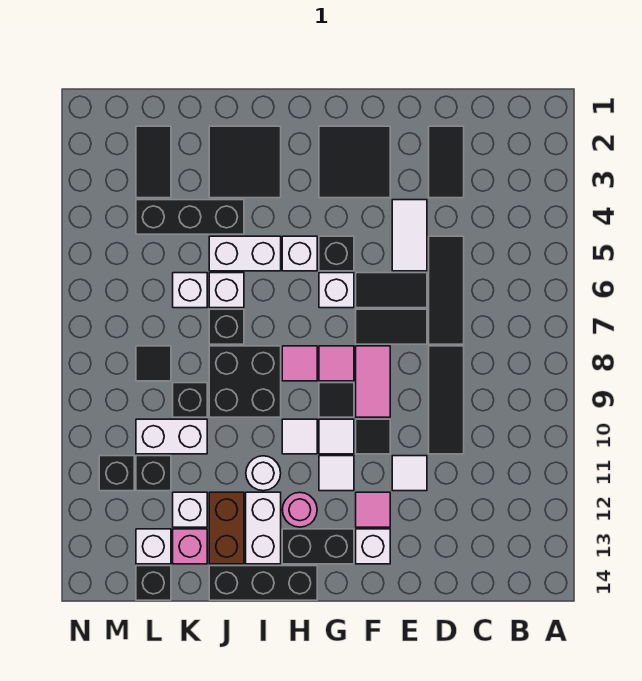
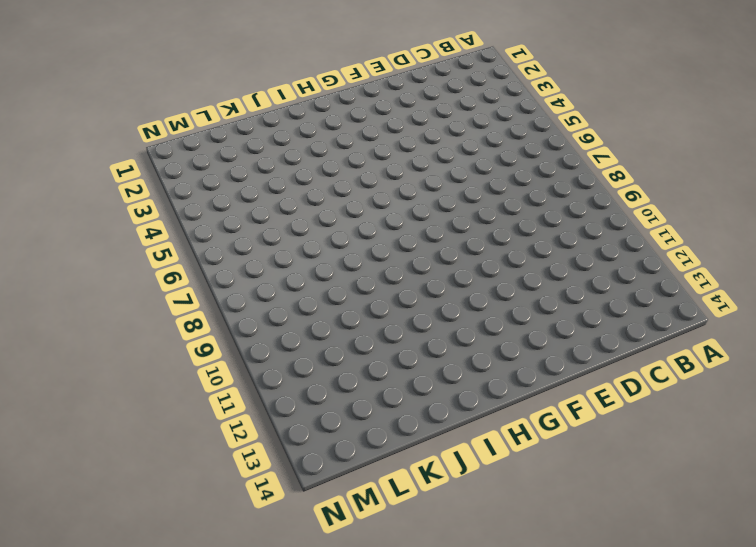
none -> black tile D2:D3 level 1
none -> black tile D5:D7 level 1
none -> black tile D8:D10 level 1
none -> white tile E4:E5 level 1

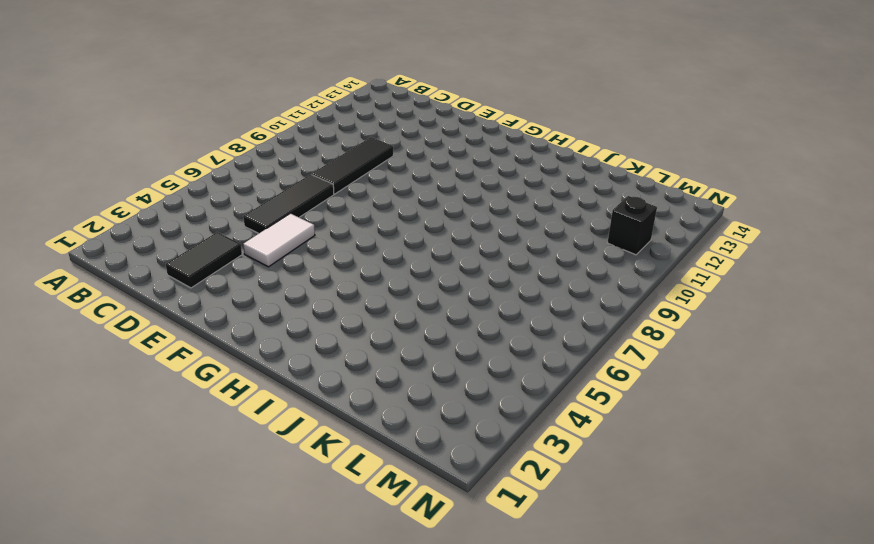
none -> black tile E6:F6 level 1
none -> black tile E7:F7 level 1
none -> white tile E11 level 1
none -> black tile F2:G3 level 1

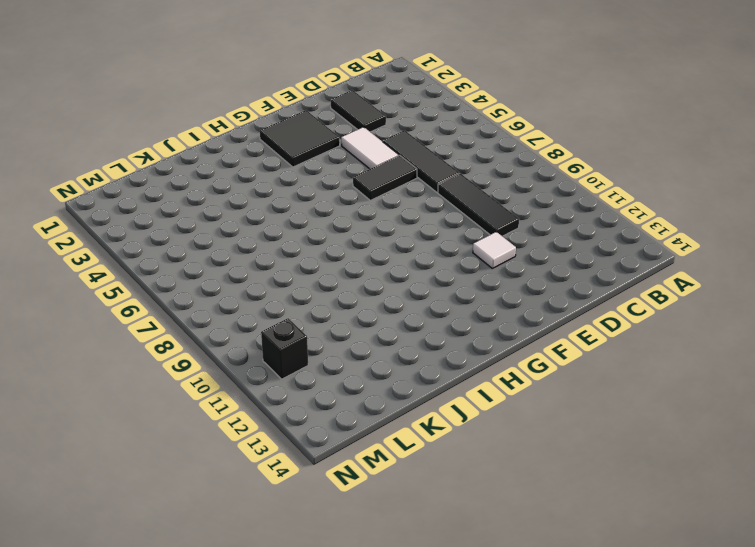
none -> black tile E7:F7 level 1
none -> pink tile F8:F9 level 1
none -> black tile F10 level 1
none -> pink tile F12 level 1

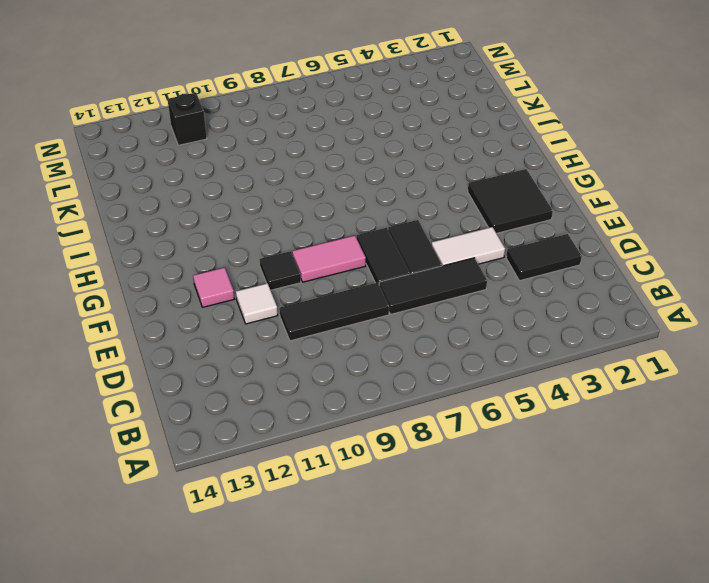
none -> white brick F13 level 1
none -> black brick G5 level 1
none -> white brick G6 level 1
none -> pink tile G8 level 1

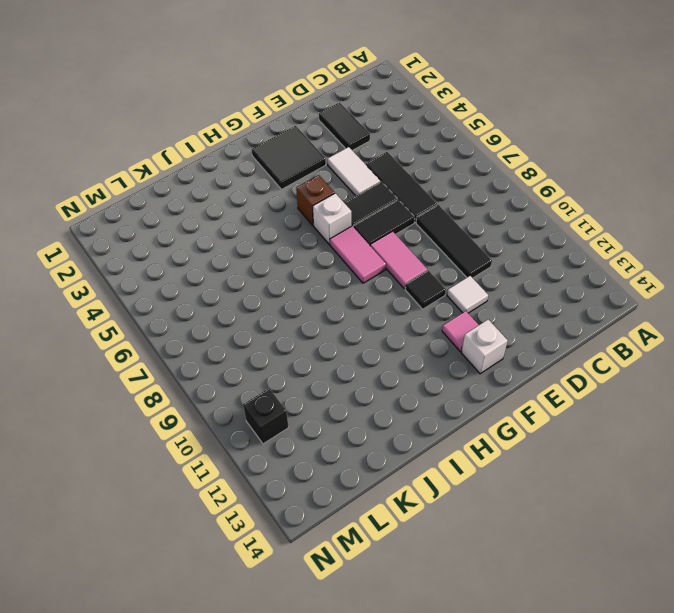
brown brick G5 level 1 -> black brick G5 level 1
pink tile G7:G8 level 1 -> pink tile G8 level 1
none -> black tile G9 level 1
none -> white tile G10 level 1
none -> white tile G11 level 1
none -> black brick G13:H13 level 1

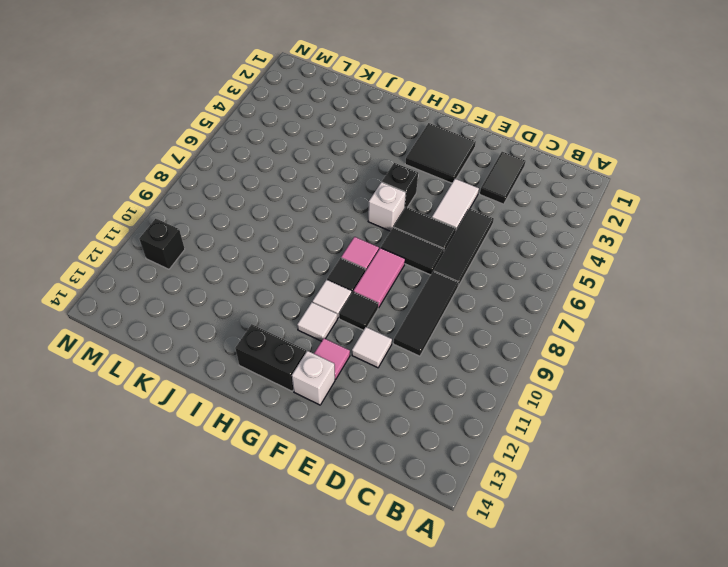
none -> white brick H5 level 1
none -> pink tile H8 level 1
none -> white tile H10 level 1
none -> pink round brick H12 level 1

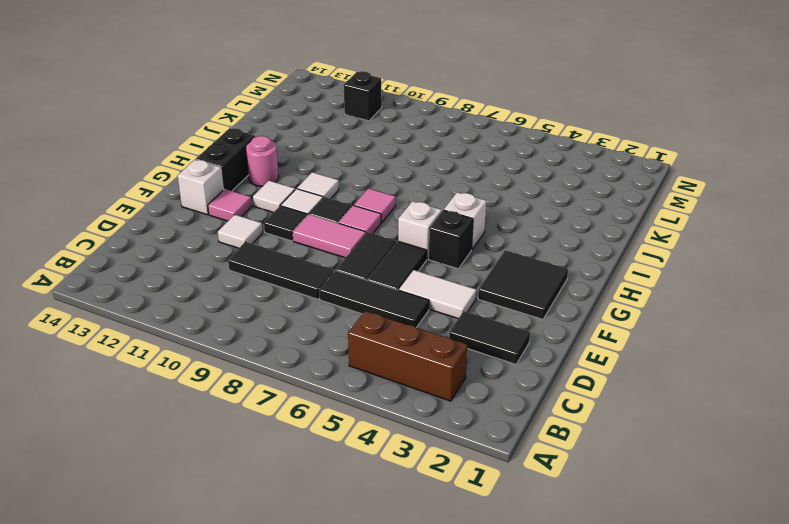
brown brick B3:B5 level 1 -> none
none -> black brick H14:J14 level 1
none -> black tile I2:J3 level 1
none -> white brick I5:J5 level 1
none -> black brick I8:J9 level 1

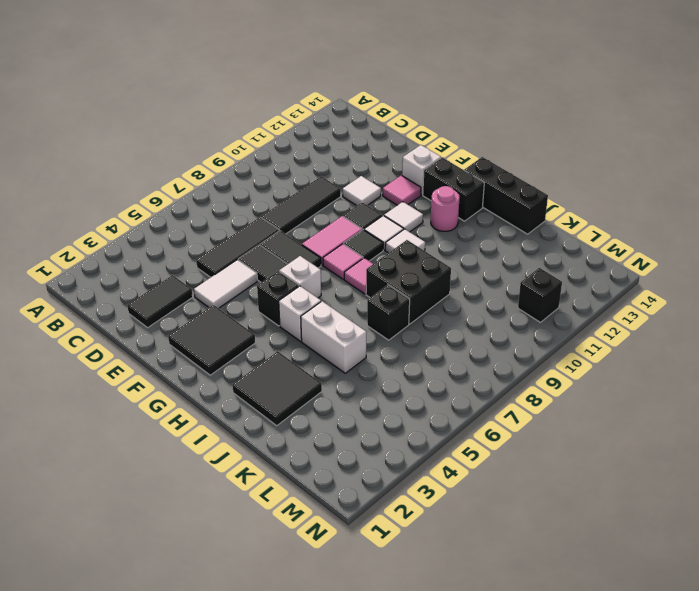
none -> white round brick I11 level 1
none -> white brick I12:I13 level 1
none -> black brick J4:L4 level 1
none -> white brick J6 level 1

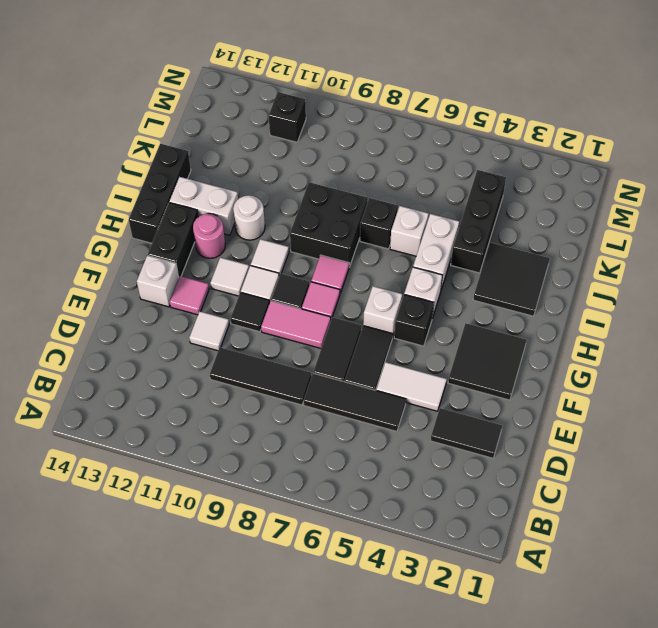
none -> brown brick J12:J13 level 1
none -> white brick K6 level 1
none -> black brick K9 level 1
none -> white brick K10:L10 level 1

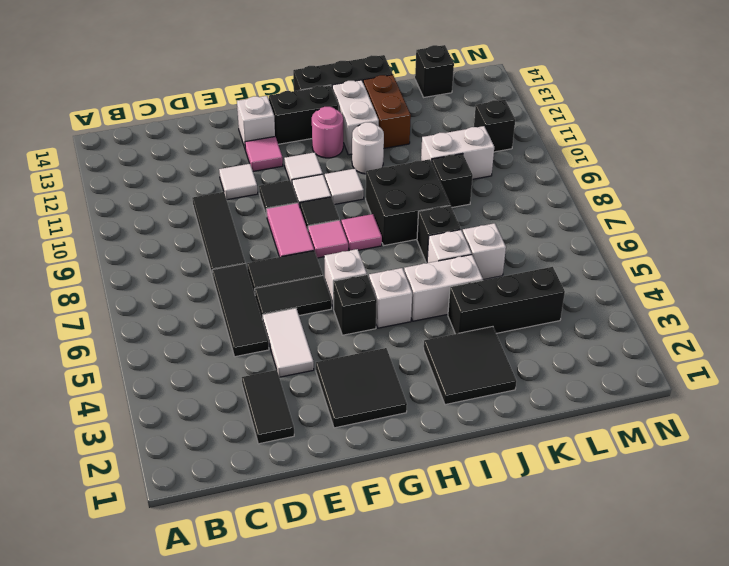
none -> white brick K12 level 1
none -> pink brick K13 level 1
none -> black tile L2:L3 level 1
none -> black tile L8 level 1

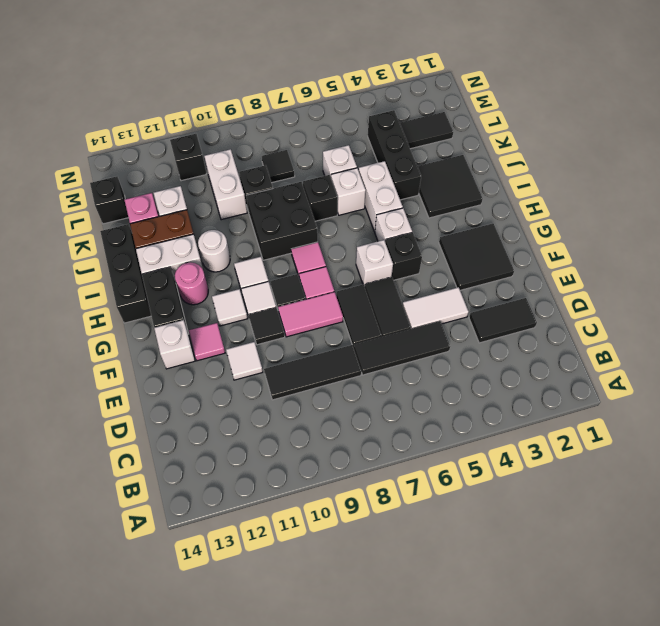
none -> black brick L11 level 1
none -> white brick L13 level 1

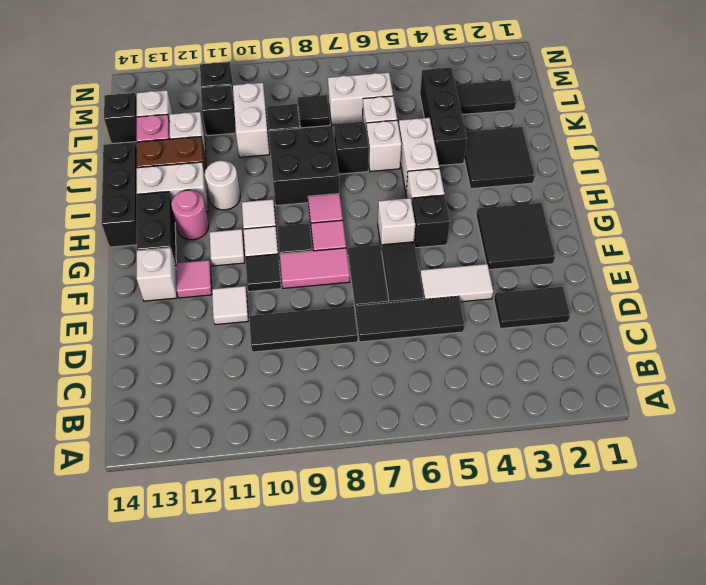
white brick L6:L7 level 1 -> none

